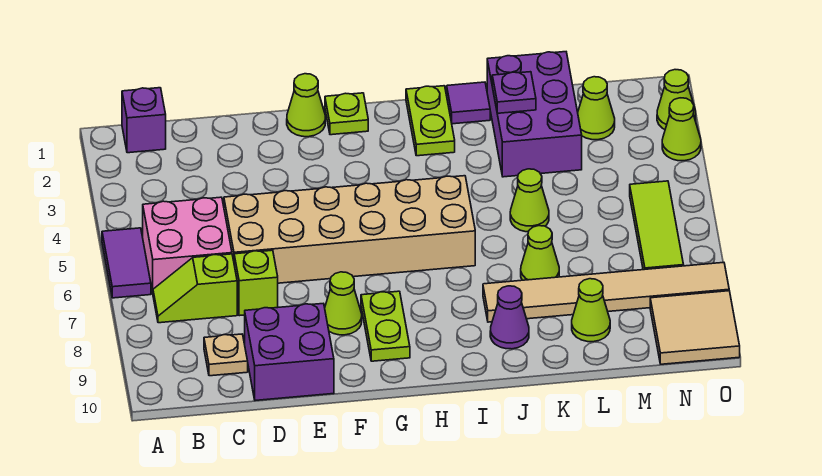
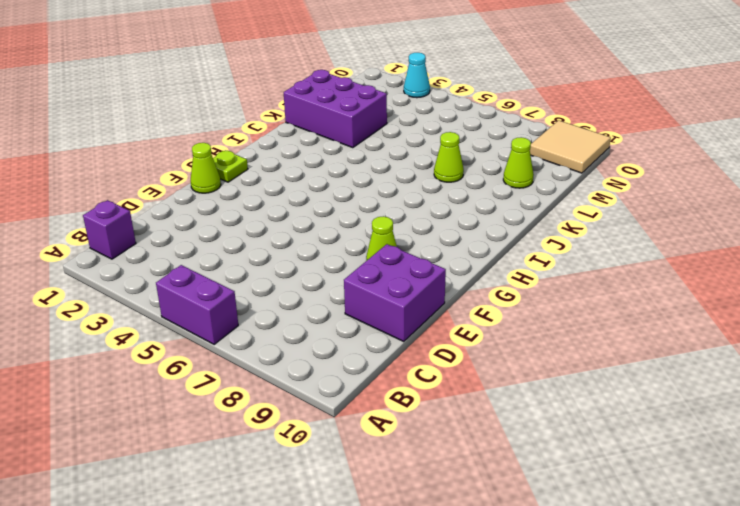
purple brick A5:A6 level 1 -> purple tile A5:A6 level 1
cyan cone O3 level 1 -> lime cone O3 level 1
none -> pink brick B5:C6 level 1
none -> lime slope B7:C7 level 1 top C
none -> tan plate C9 level 1

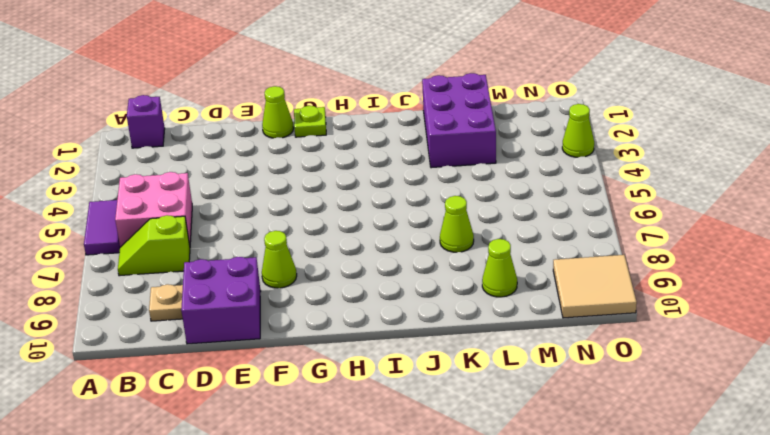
none -> tan brick D5:I6 level 1
none -> lime brick D7 level 1
none -> lime plate G8:G9 level 1

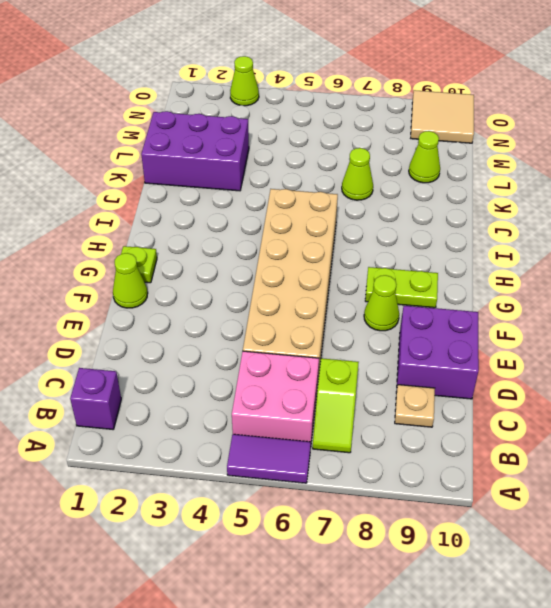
none -> lime brick D7 level 1
none -> lime plate I1:I2 level 1
none -> purple tile J1 level 1

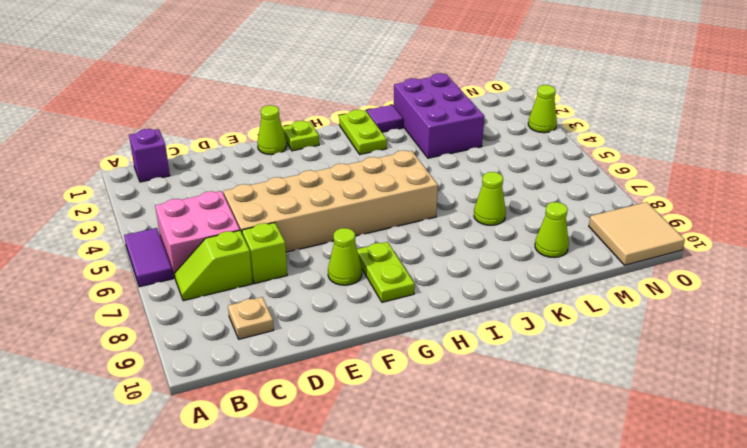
none -> purple brick D9:E10 level 1
none -> tan tile J8:O8 level 1
none -> purple cone J9 level 1

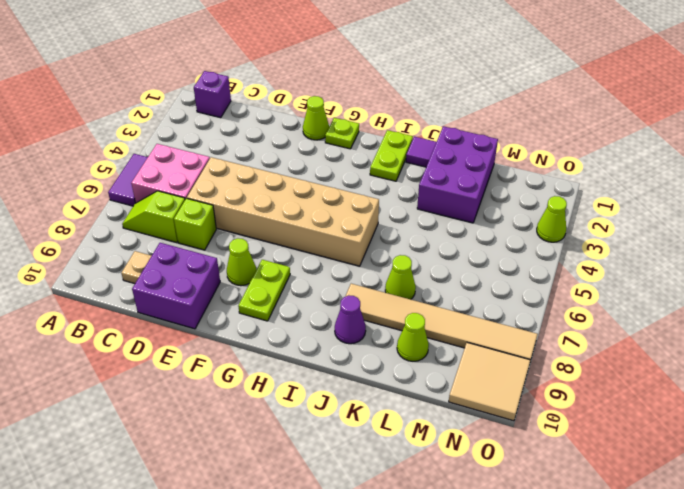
none -> lime cone K5 level 1
none -> lime cone M2 level 1
none -> lime tile N5:N7 level 1

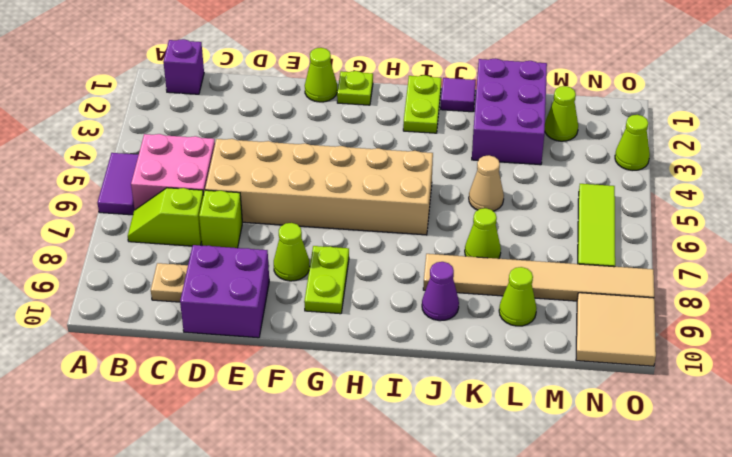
tan cone K5 level 1 -> lime cone K5 level 1
none -> lime cone O2 level 1
none -> purple plate K2 level 2

